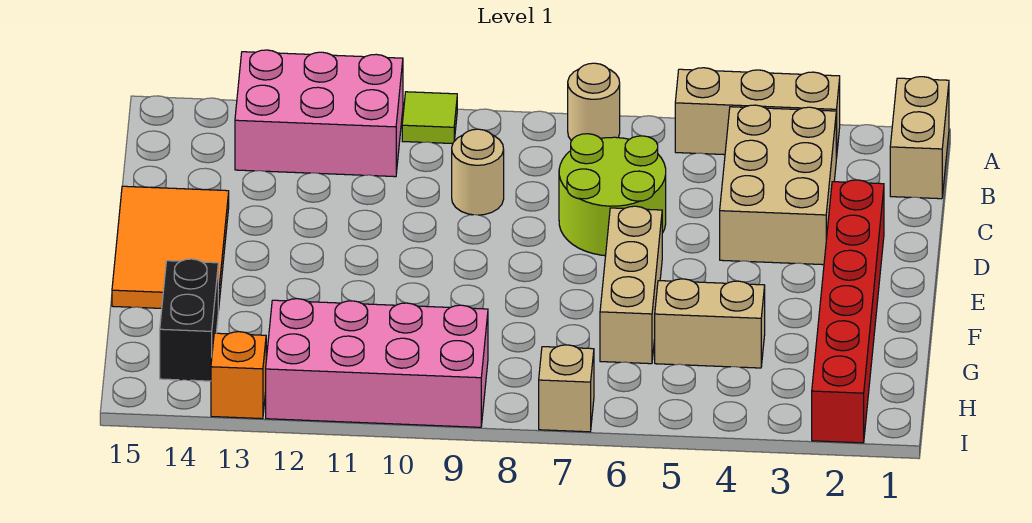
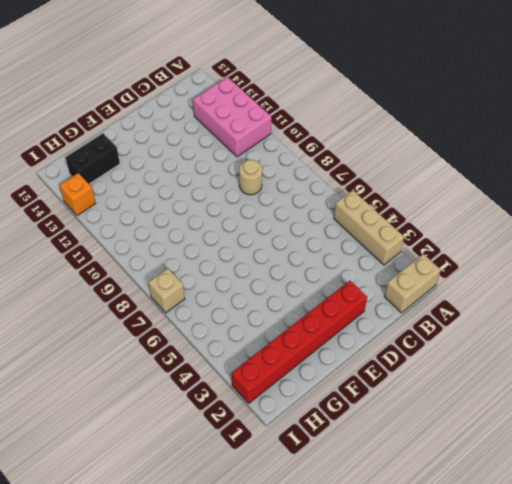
none -> tan round brick A7 level 1
none -> lime tile A10 level 1
none -> tan brick B3:D4 level 1

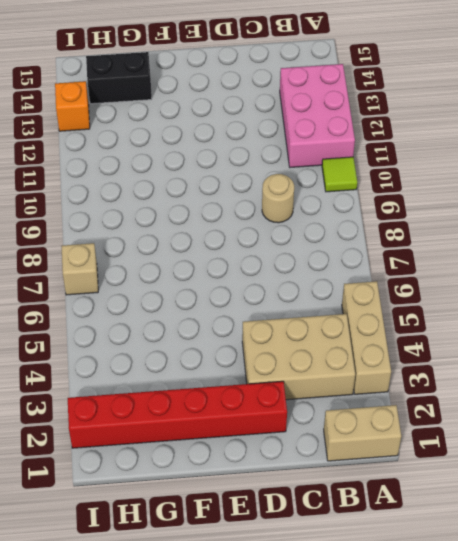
none -> tan round brick A7 level 1
none -> lime round brick C6:D7 level 1
none -> orange tile D14:F15 level 1

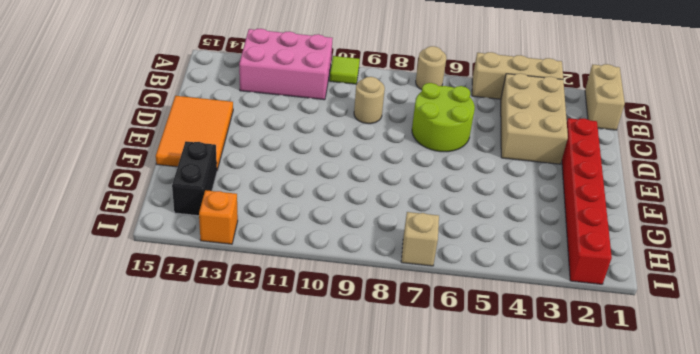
none -> tan brick E6:G6 level 1
none -> tan brick G4:G5 level 1
none -> pink brick H9:I12 level 1

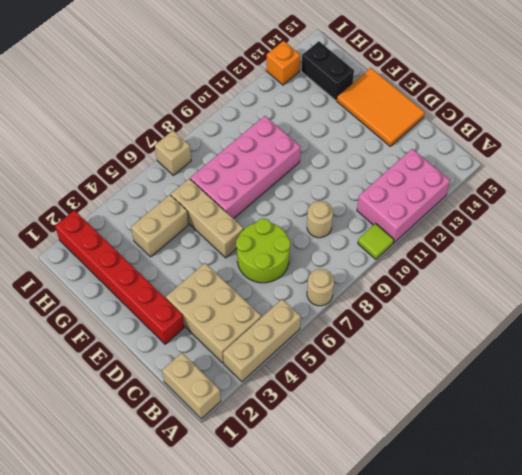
pink brick F7:G10 level 1 -> pink brick H9:I12 level 1

